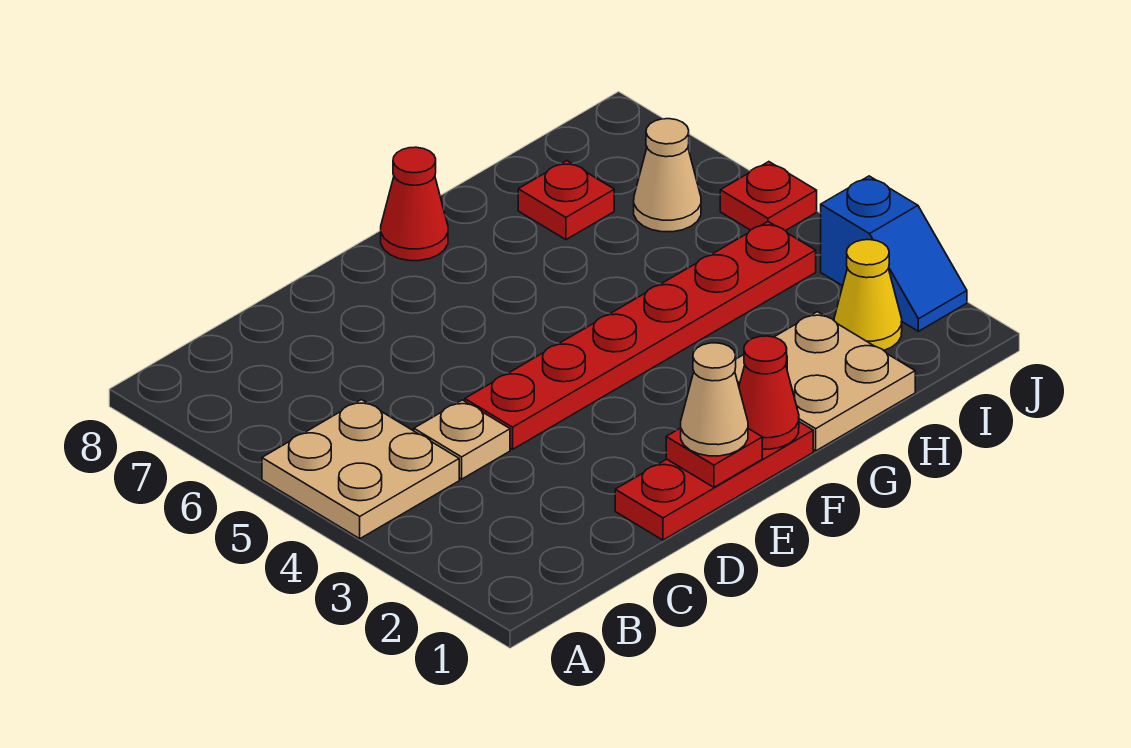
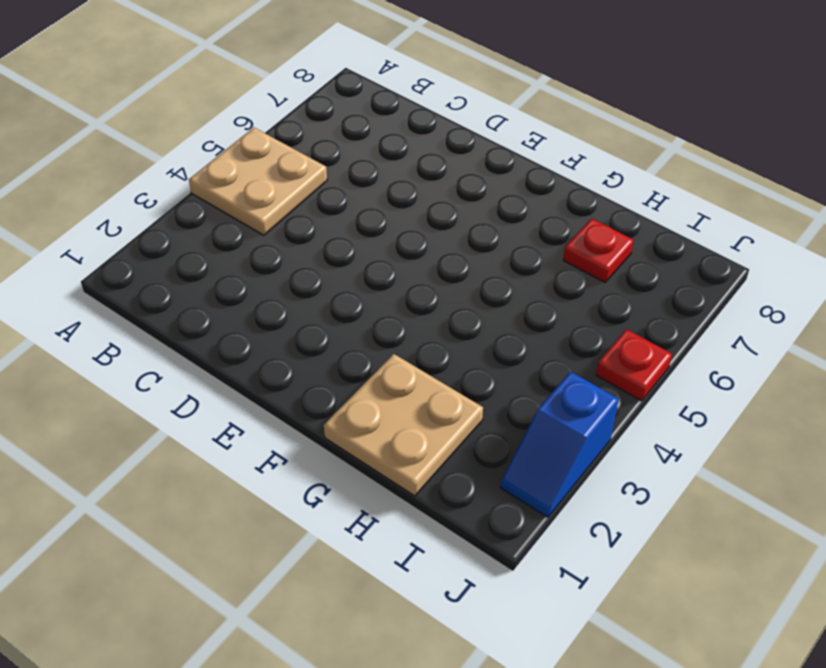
none -> tan plate C4 level 1
none -> red plate D1:F1 level 1
none -> red plate D4:I4 level 1

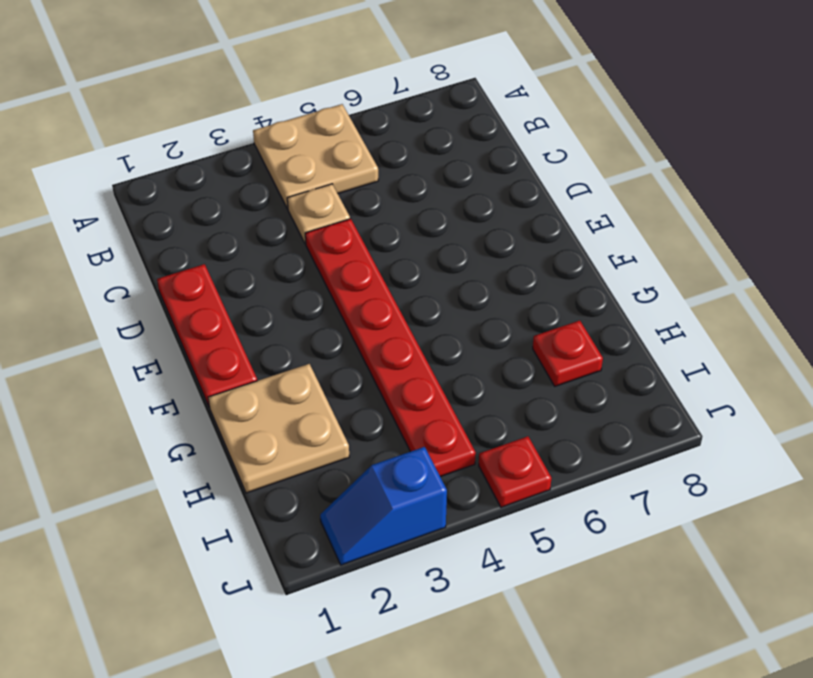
none -> red cone F8 level 1
none -> yellow cone I2 level 1
none -> tan cone I6 level 1

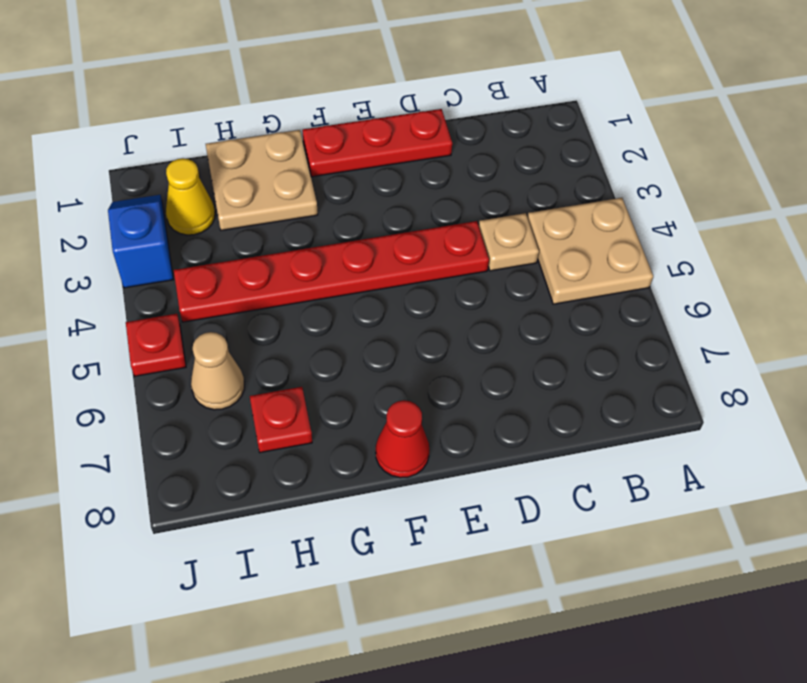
none -> red plate E1 level 2
none -> red cone F1 level 2
none -> tan cone E1 level 3

